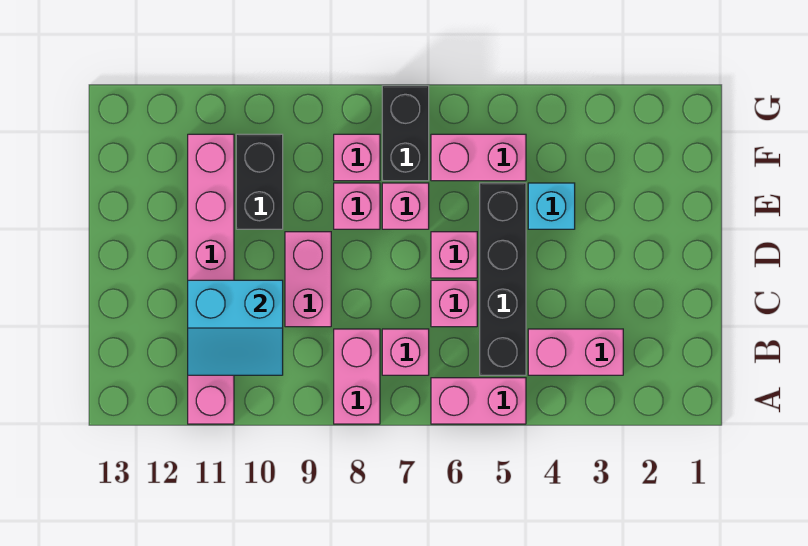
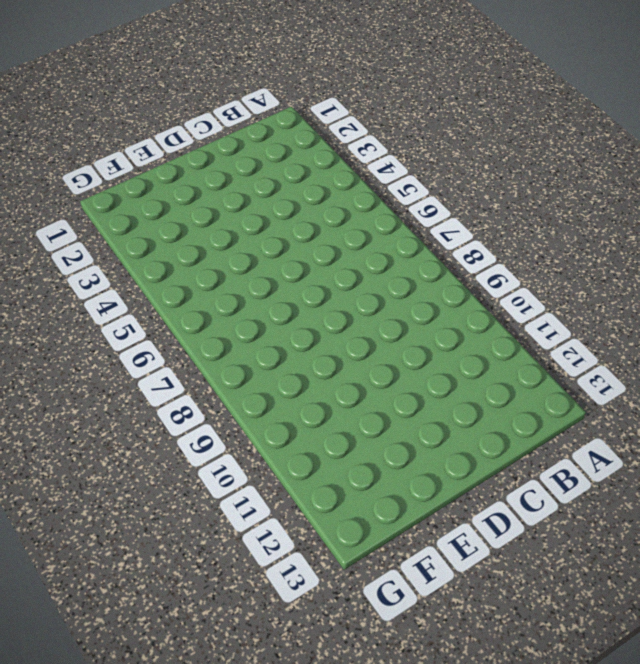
none -> pink brick A5:A6 level 1
none -> pink brick A8:B8 level 1
none -> pink brick A11:F11 level 1

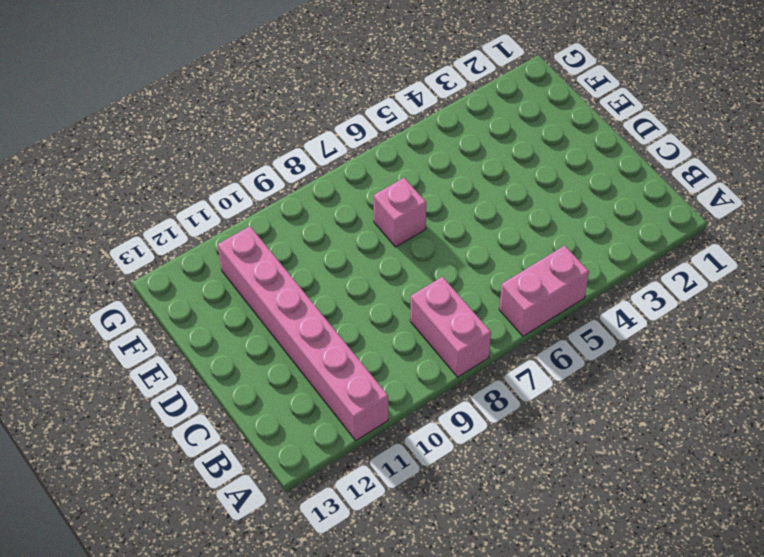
none -> pink brick B3:B4 level 1
none -> black brick B5:E5 level 1
none -> pink brick B7 level 1

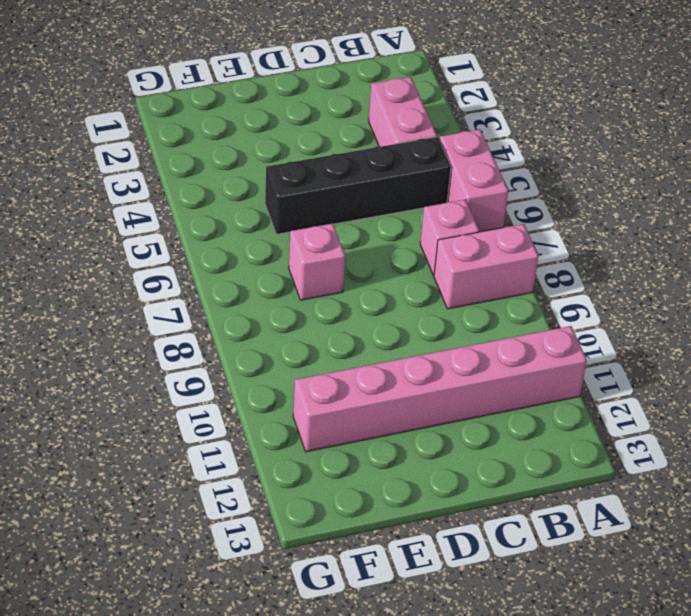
none -> pink brick C6 level 1
none -> pink brick C9:D9 level 1
none -> pink brick D6 level 1

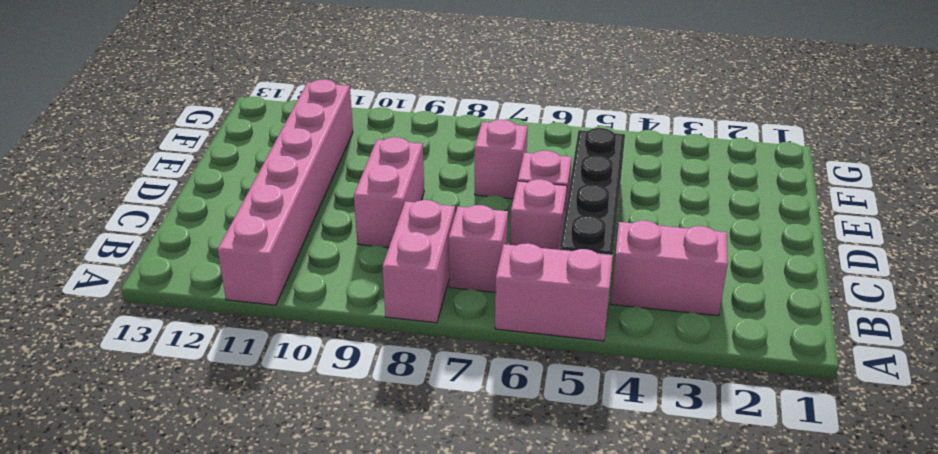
none -> cyan brick E4 level 1
none -> pink brick E8 level 1
none -> black brick E10:F10 level 1

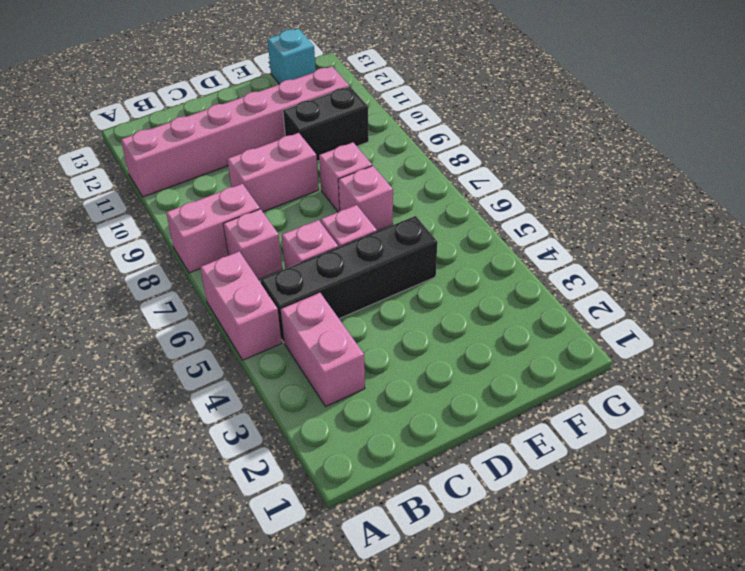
cyan brick F13 level 1 -> cyan brick E4 level 1
none -> pink brick F5:F6 level 1
none -> black brick F7:G7 level 1
none -> pink brick F8 level 1

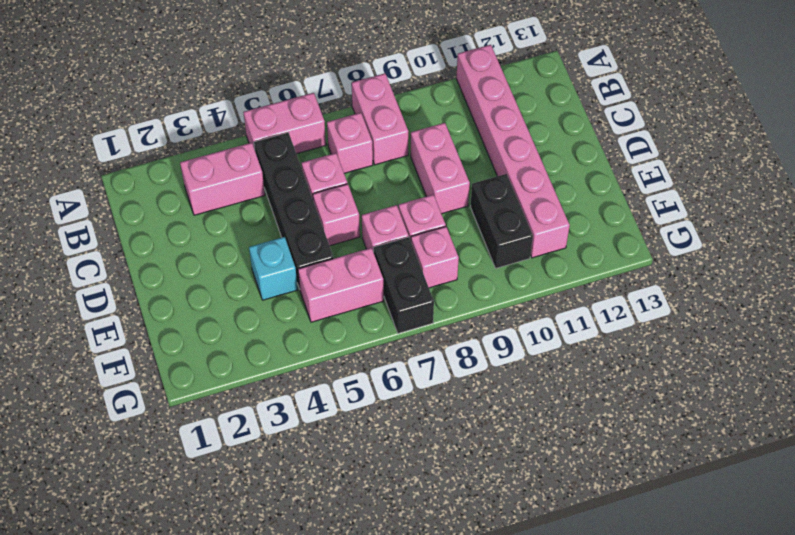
none -> cyan slope B10:C11 level 2 top C

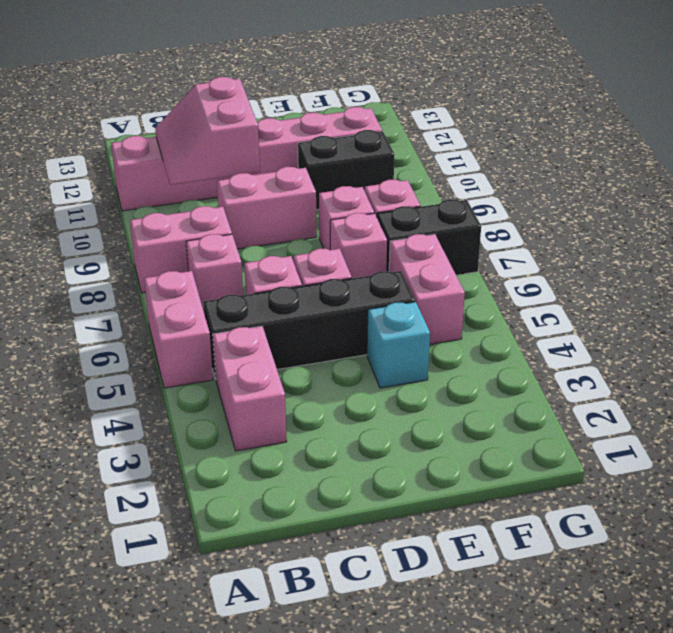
pink slope B10:C11 level 2 top C -> cyan slope B10:C11 level 2 top C

